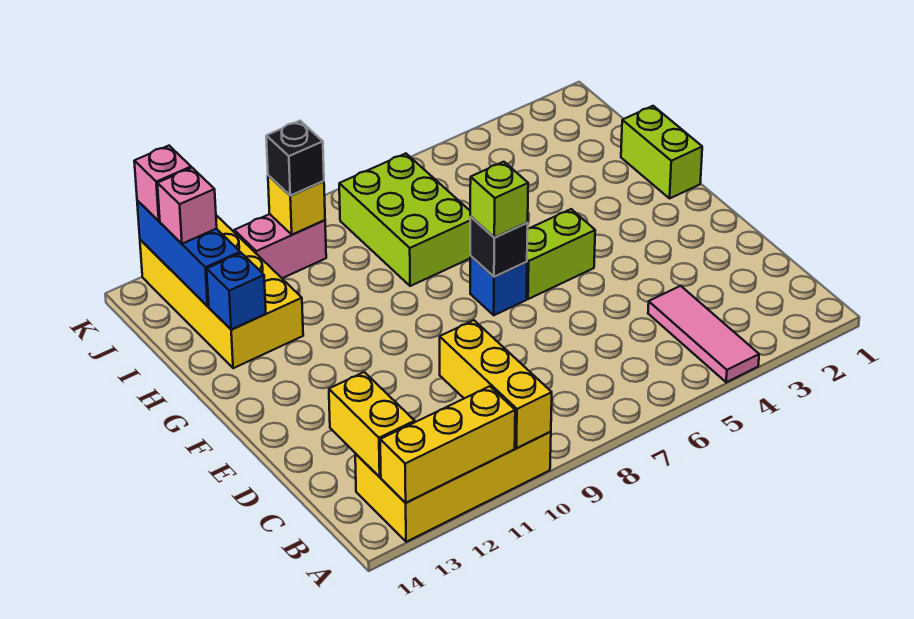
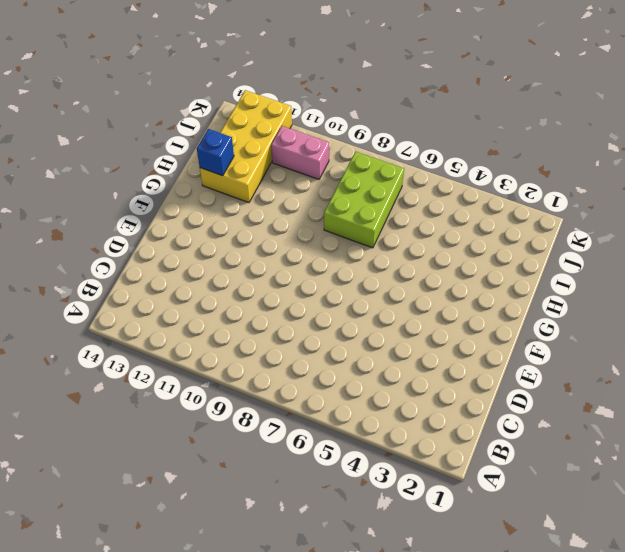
none -> pink tile A4:C4 level 1
none -> yellow brick A10:B13 level 1
none -> lime brick F5:F6 level 1

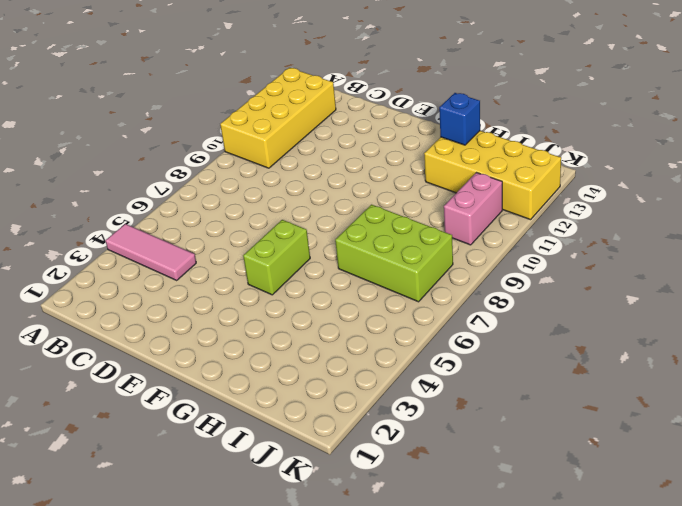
none -> blue brick F7 level 1
none -> lime brick G1:H1 level 1
none -> yellow brick A10:C10 level 2

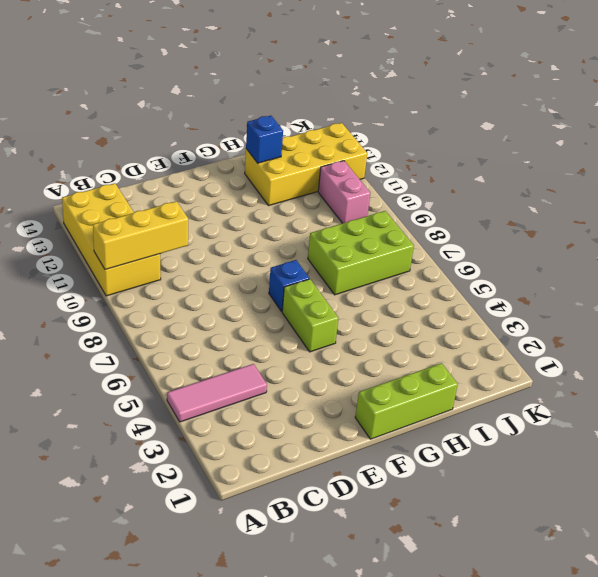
lime brick F1:H1 level 1 -> lime brick G1:H1 level 1
none -> yellow brick A11:A13 level 2
none -> yellow brick B13:C13 level 2
none -> black brick F7 level 2

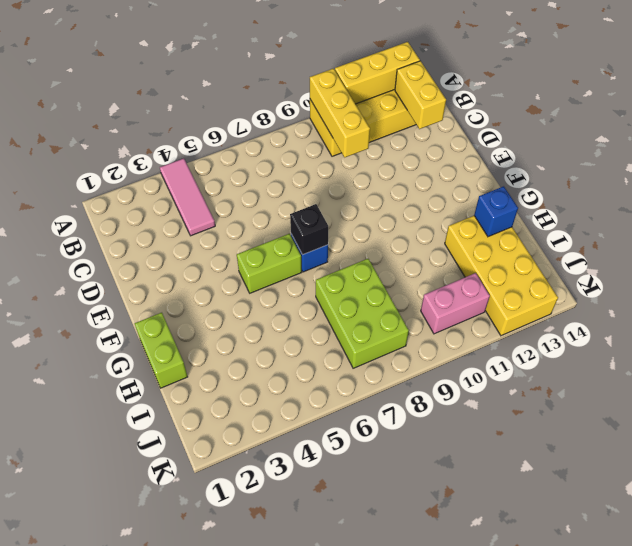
none -> blue brick I13:K13 level 2
none -> yellow brick J10 level 2
none -> lime brick F7 level 3

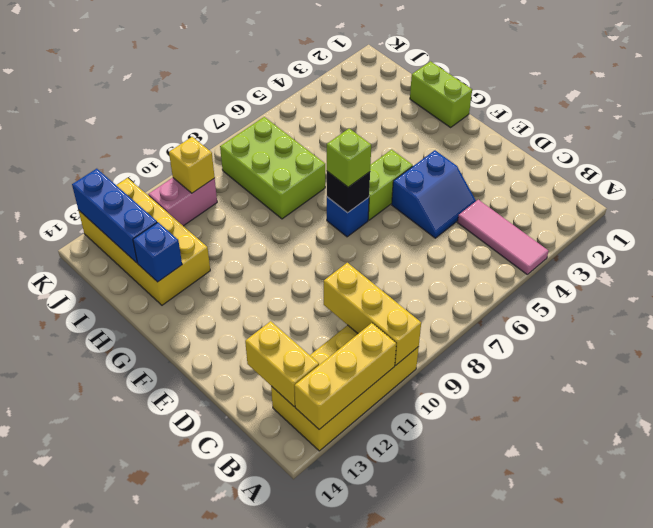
blue slope D4:E5 level 1 top E -> none
none -> black brick J10 level 3
none -> pink brick J13 level 3
none -> pink brick K13 level 3

